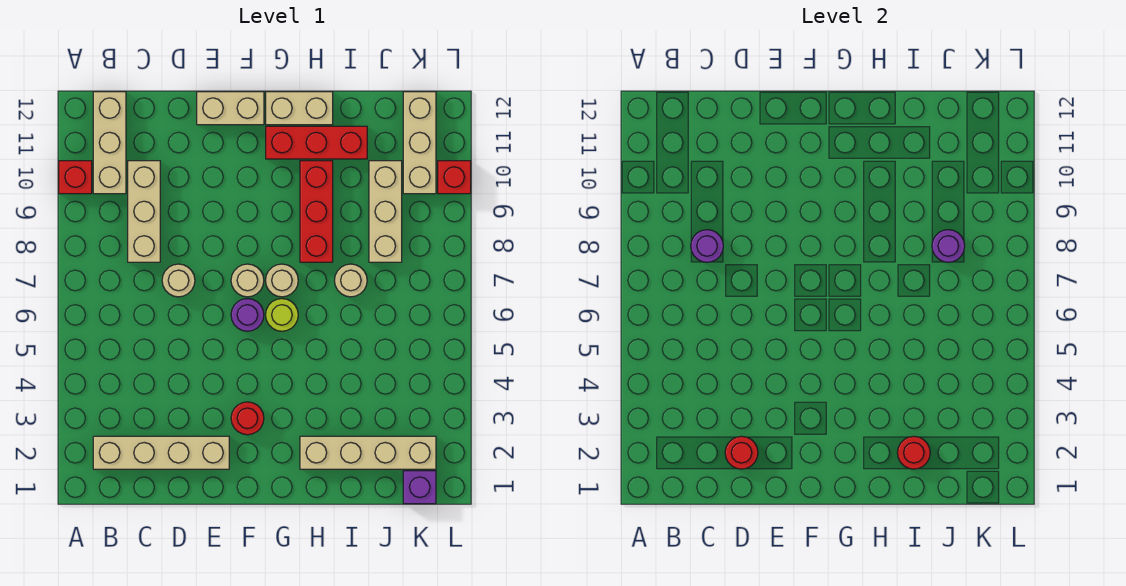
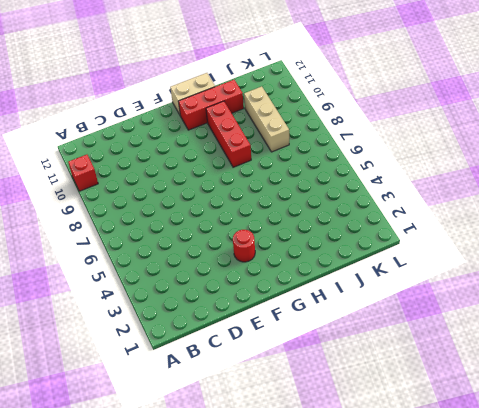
none -> tan brick B2:E2 level 1
none -> tan brick B10:B12 level 1
none -> tan brick C8:C10 level 1

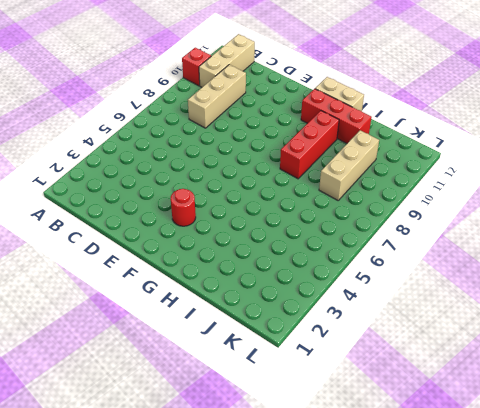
none -> tan brick B2:E2 level 1
none -> tan round brick D7 level 1
none -> tan brick E12:F12 level 1

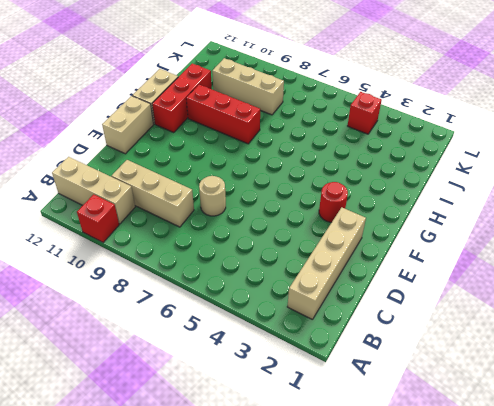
red brick K4 level 1 -> red brick L10 level 1
none -> purple round brick F6 level 1
none -> tan round brick F7 level 1
none -> lime round brick G6 level 1

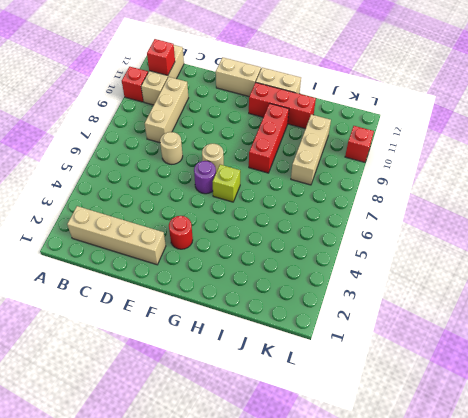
red brick B11 level 2 -> none
lime brick G6 level 1 -> lime round brick G6 level 1
none -> tan round brick G7 level 1
none -> tan brick H2:K2 level 1
none -> tan round brick I7 level 1

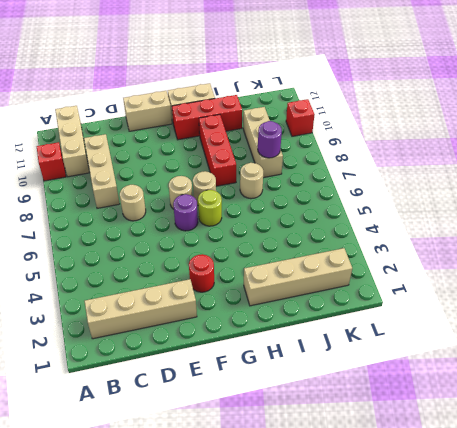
none -> purple brick K1 level 1
none -> tan brick K10:K12 level 1
none -> purple round brick C8 level 2

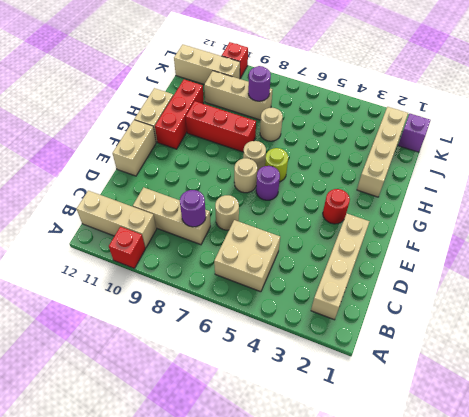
tan brick B5:C6 level 1 -> none
none -> red round brick D2 level 2
none -> red round brick I2 level 2

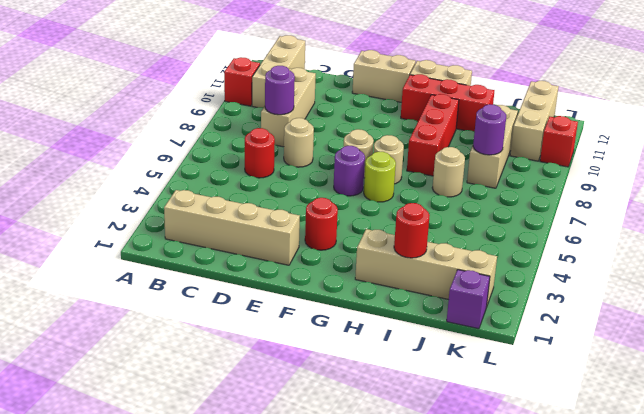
red round brick C6 level 1 -> red round brick D2 level 2

